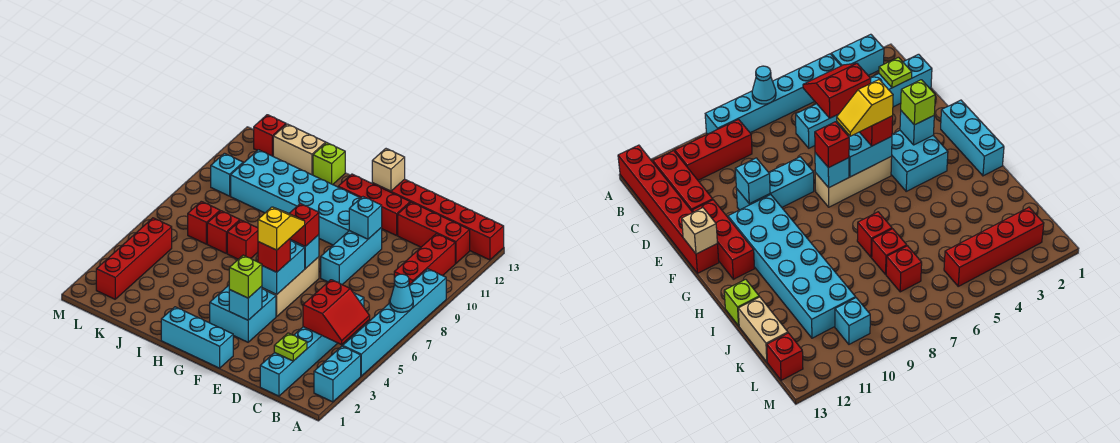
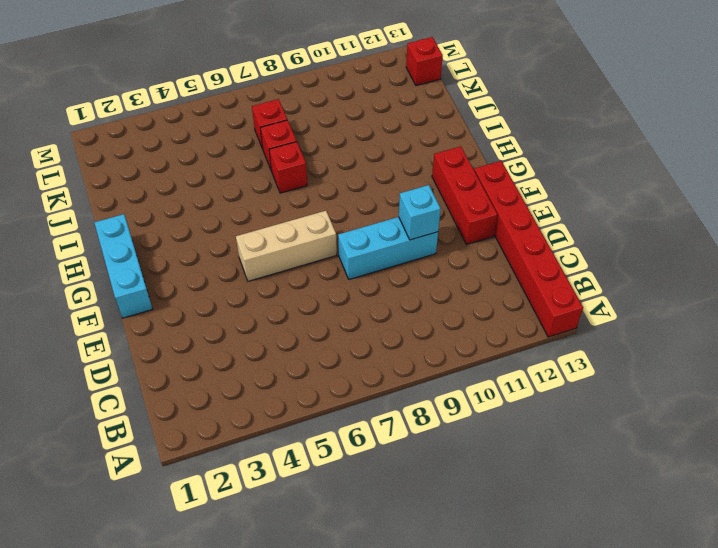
none -> cyan brick A2:A3 level 1
none -> cyan brick A4:A9 level 1
none -> red brick B9:B11 level 1
none -> red brick B12:D12 level 1

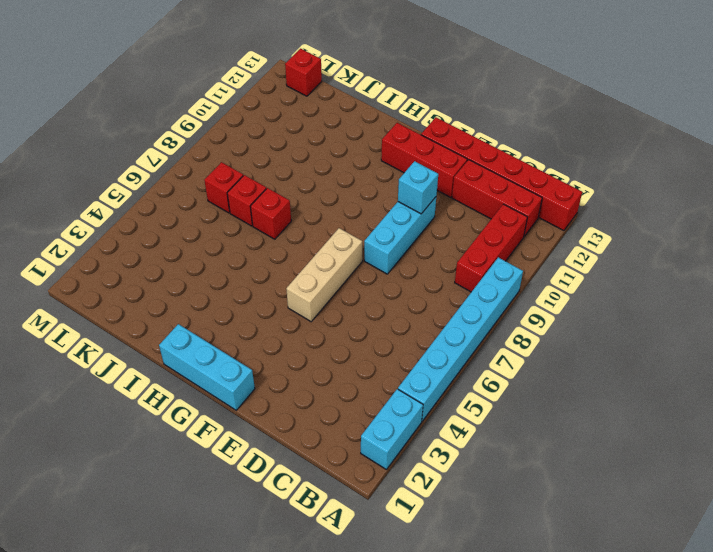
none -> cyan brick C1:C6 level 1
none -> cyan brick F3:G4 level 1
none -> cyan brick F10:K11 level 1
none -> lime brick I13 level 1

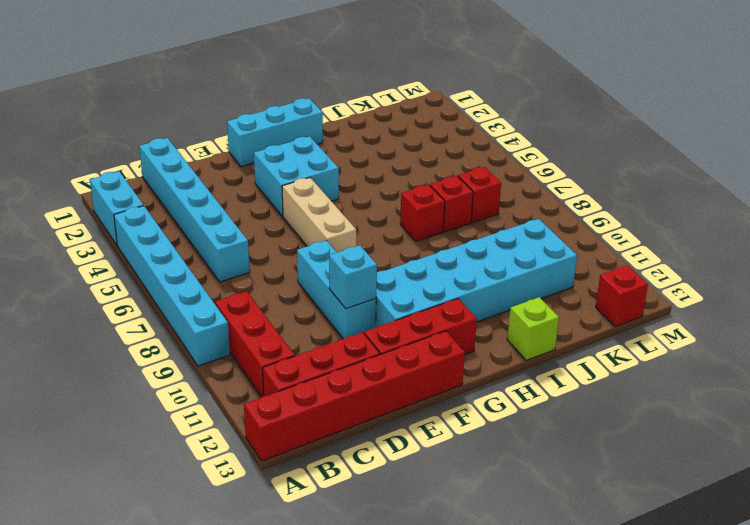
none -> tan brick J13:K13 level 1
none -> red brick L2:L5 level 1
none -> cyan brick L10 level 1
none -> cyan cone A7 level 2

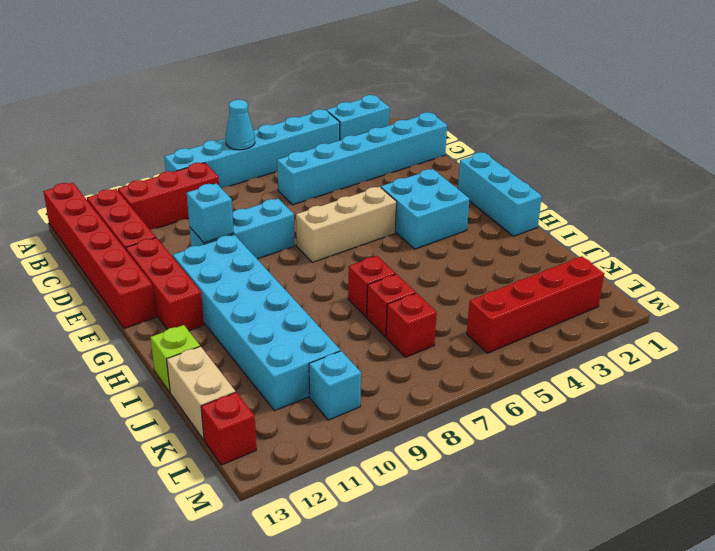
none -> red slope B4:C5 level 2 top C
none -> lime plate C2 level 2
none -> cyan brick F3 level 2
none -> cyan brick F5:F6 level 2

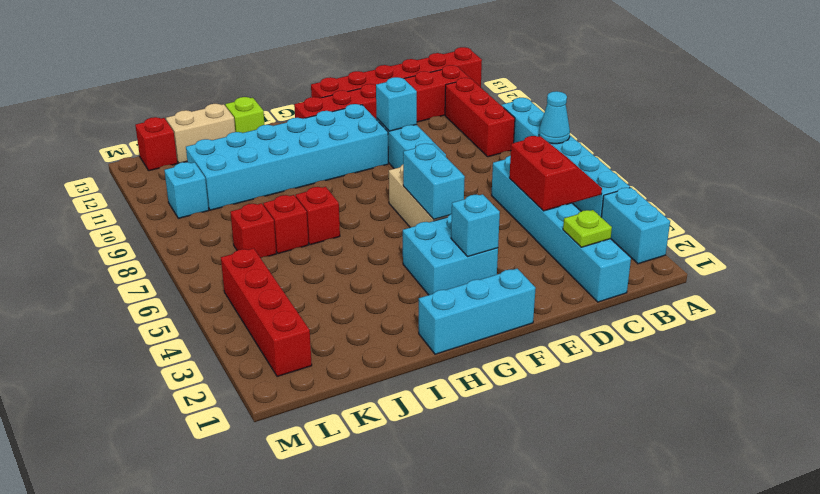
none -> cyan brick F7 level 2
none -> tan brick F13 level 2
none -> lime brick F3 level 3
none -> red brick F5 level 3

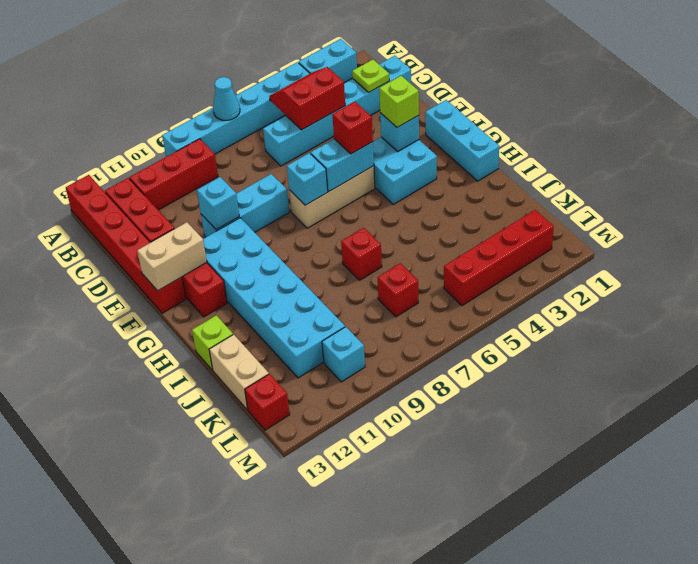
tan brick F12:F13 level 2 -> tan brick F13 level 2
none -> red brick J7 level 1
none -> red brick F7 level 3
none -> yellow slope F5:F6 level 4 top 5

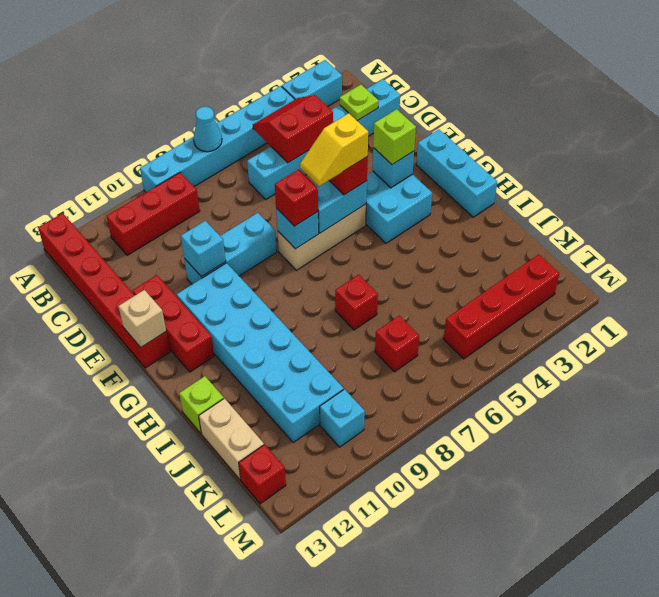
none -> red brick B12:D12 level 1
none -> red brick J7 level 1

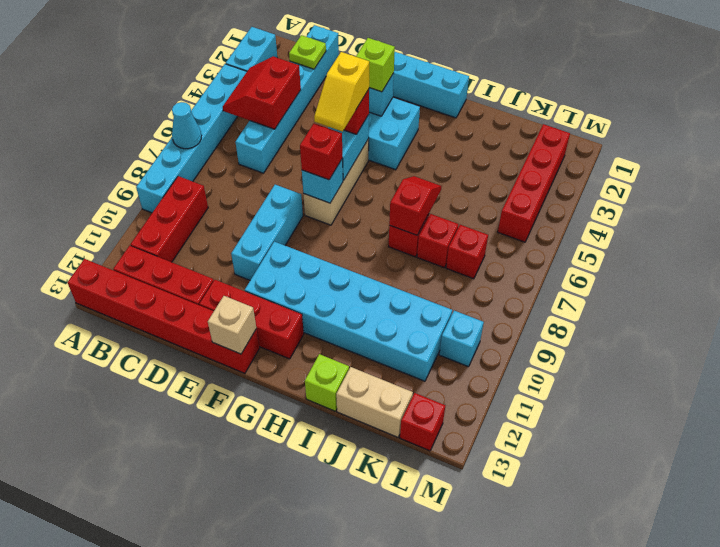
red slope I6:I7 level 2 top 7 -> none
none -> cyan brick E10 level 2

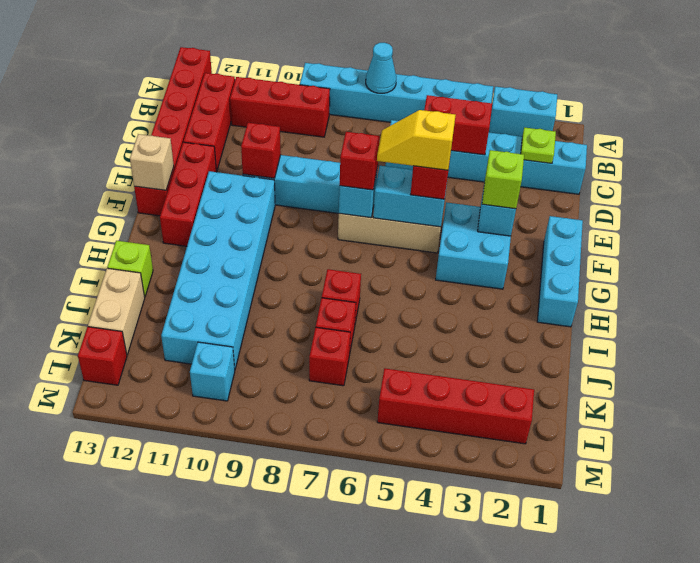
red brick E10 level 2 -> cyan brick E10 level 2

